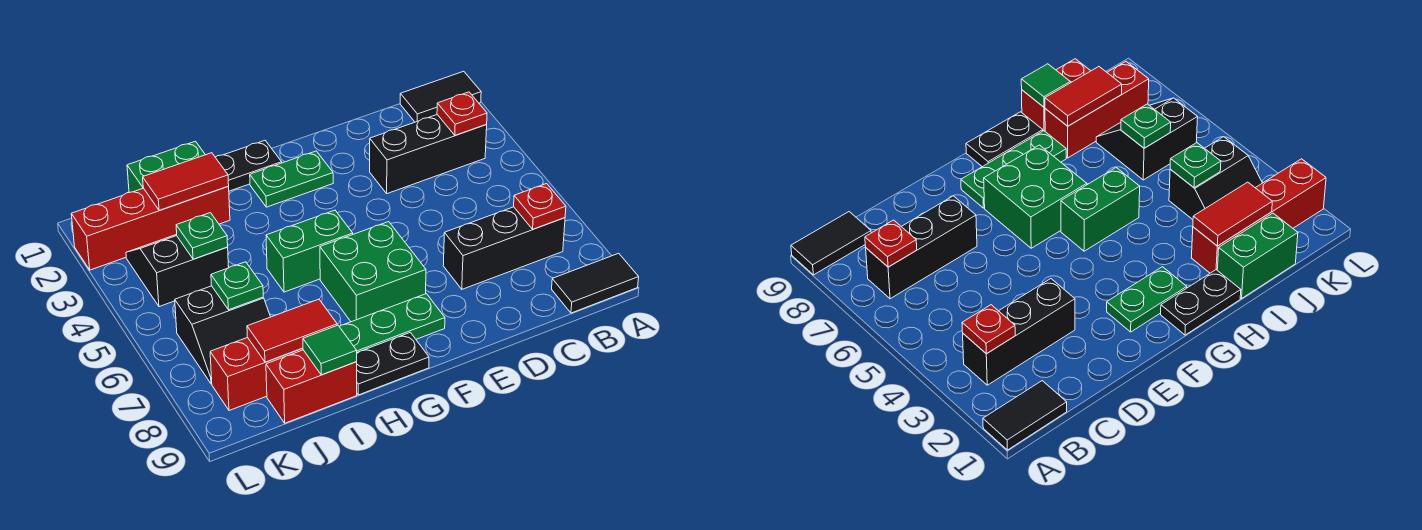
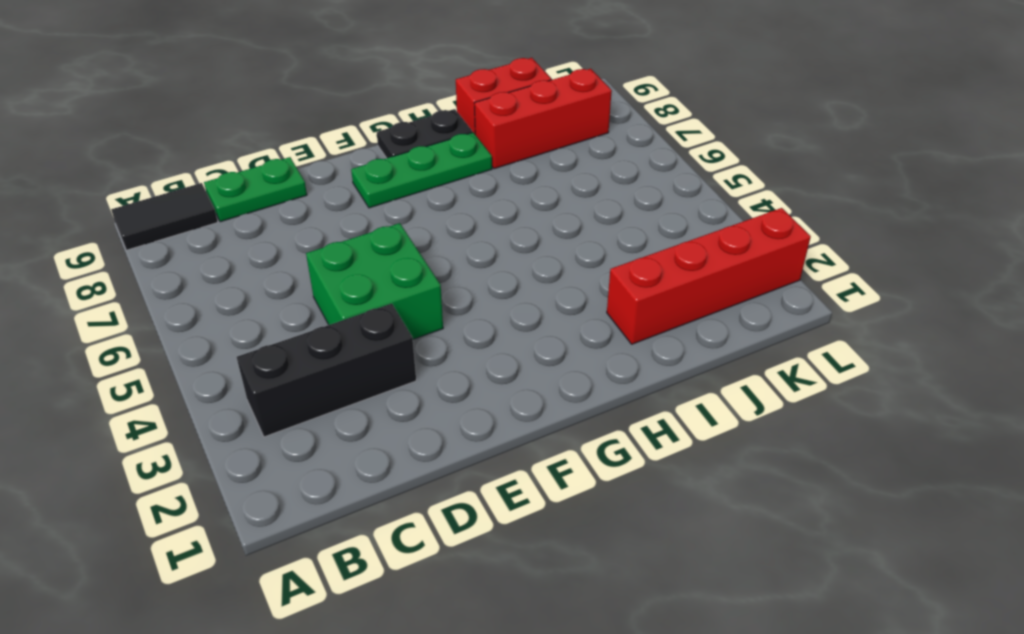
green plate C9:D9 level 1 -> green plate F2:G2 level 1
green brick D4:E5 level 1 -> green brick F6:G7 level 1
none -> black tile A1:B1 level 1
none -> black brick B7:D7 level 1
none -> black plate G1:H1 level 1

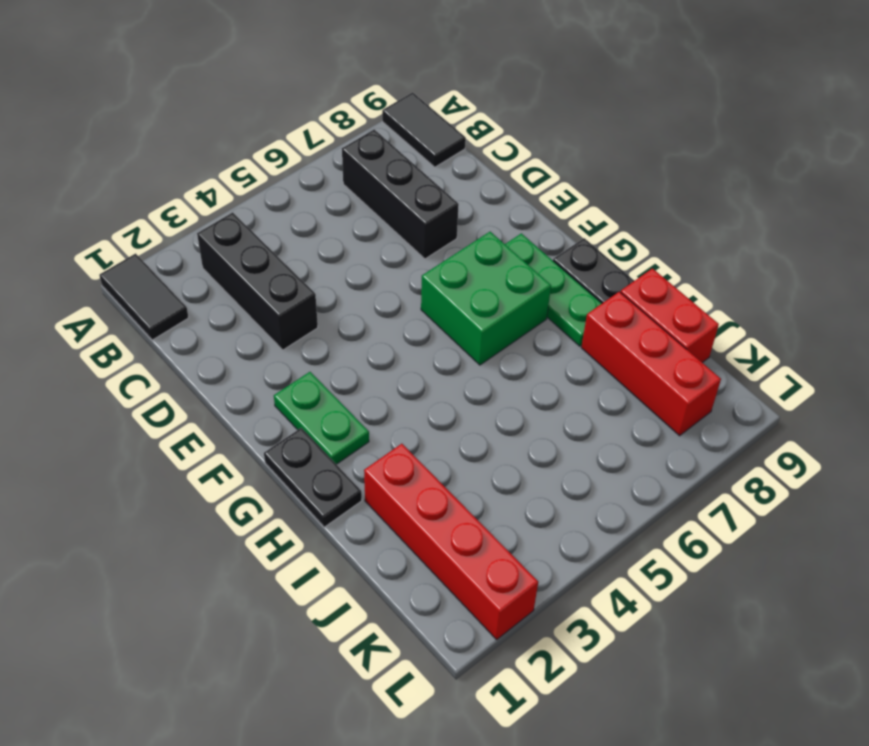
none -> green brick G5:H5 level 1
none -> green brick I1:J1 level 1
none -> black slope J3:K4 level 1 top 4

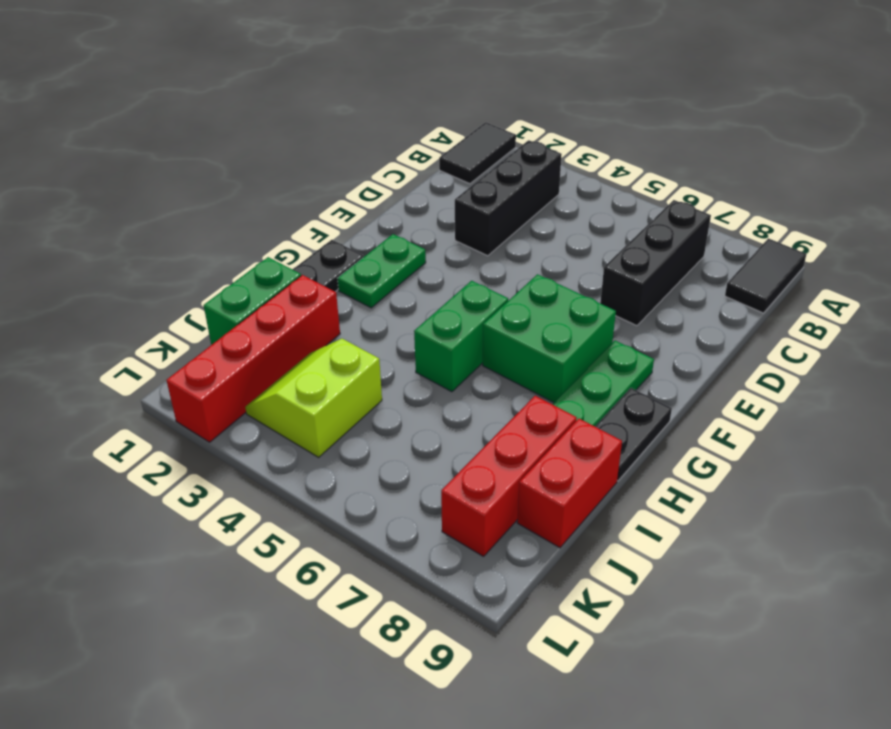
lime slope J3:K4 level 1 top 4 -> black slope J3:K4 level 1 top 4
none -> black slope J6:K7 level 1 top 6
none -> red plate B3 level 2
none -> red plate B7 level 2

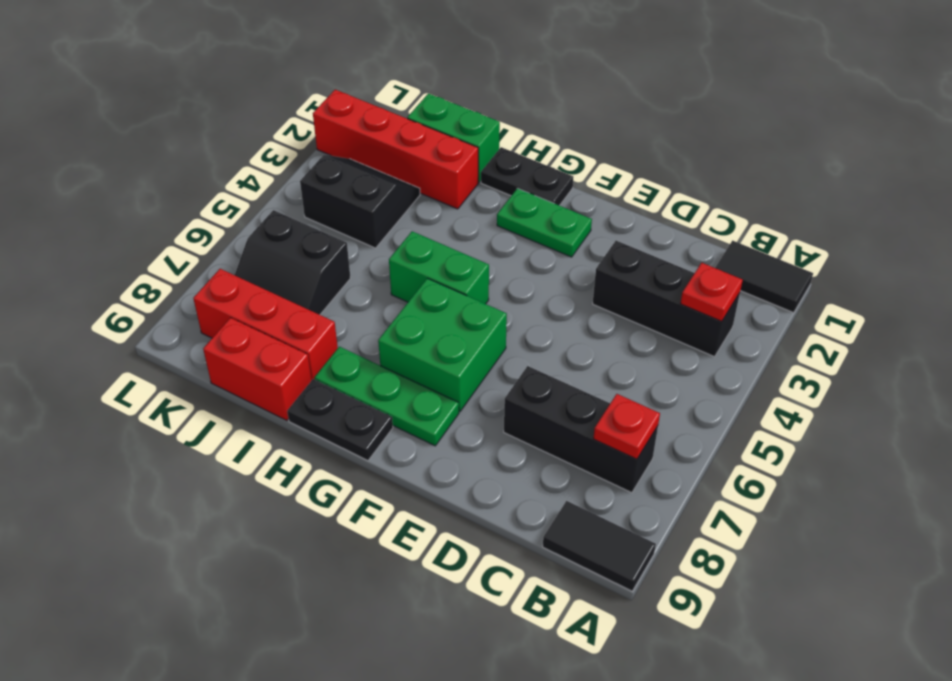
none -> red tile I2:J2 level 2
none -> red tile I8:J8 level 2
none -> green tile I9 level 2

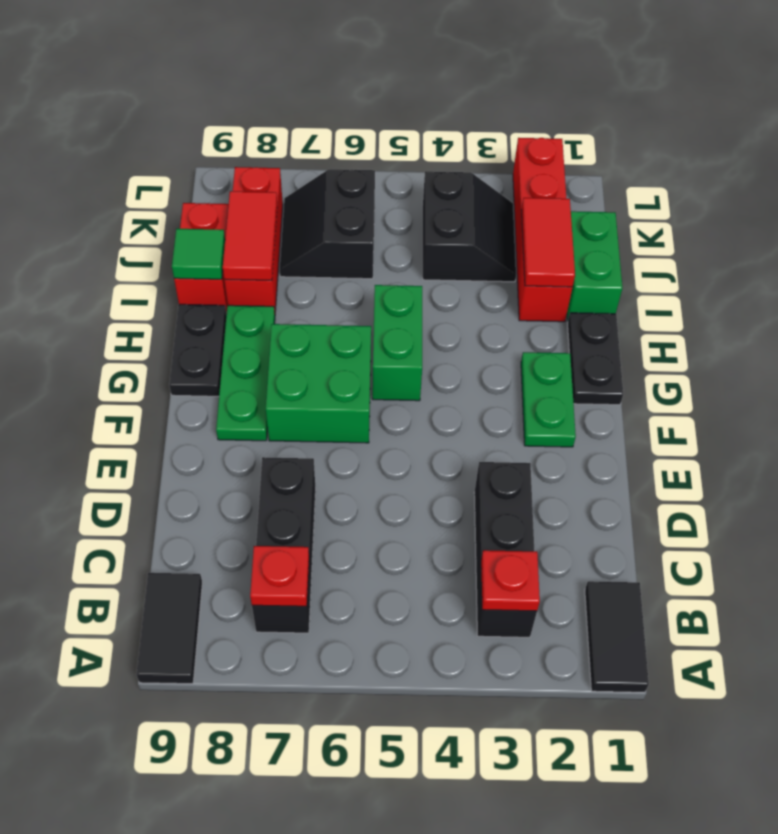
none -> green plate J4 level 2
none -> green plate J6 level 2

